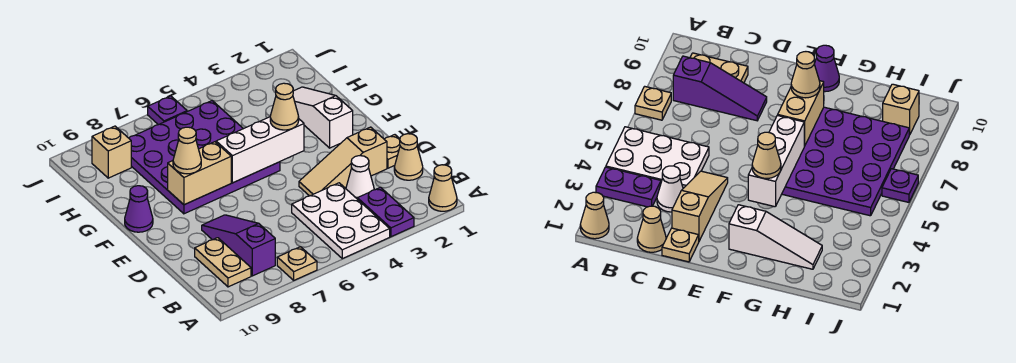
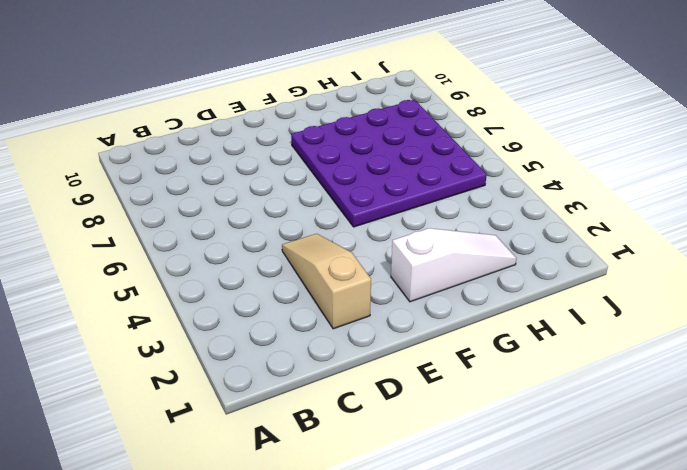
none -> tan cone A1 level 1
none -> purple plate A3:B3 level 1
none -> white plate A4:C5 level 1

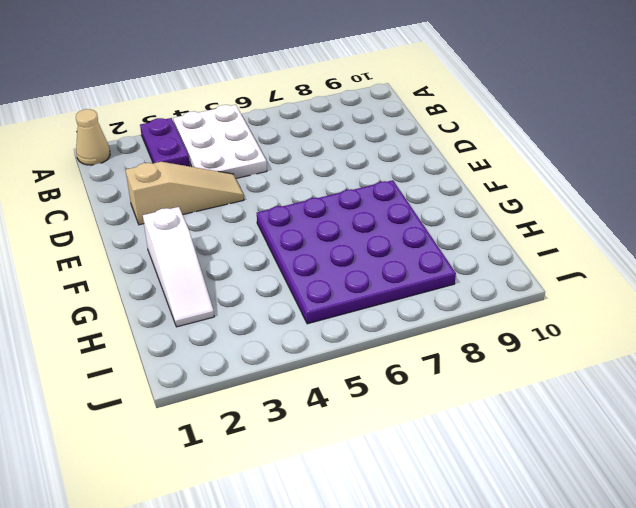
none -> tan plate A7 level 1
none -> purple slope B8:D8 level 1 top B
none -> tan plate B9:C9 level 1

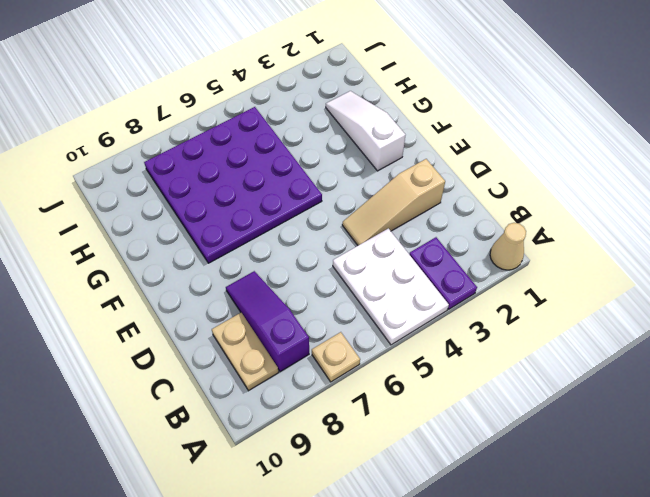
none -> tan cone C1 level 1
none -> white cone C3 level 1
none -> tan plate D1 level 1

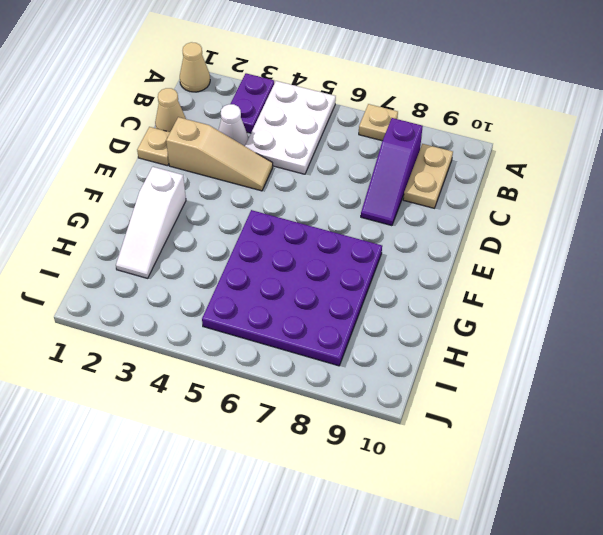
none -> purple cone F10 level 1
none -> tan brick I9 level 1
none -> purple plate J6 level 1

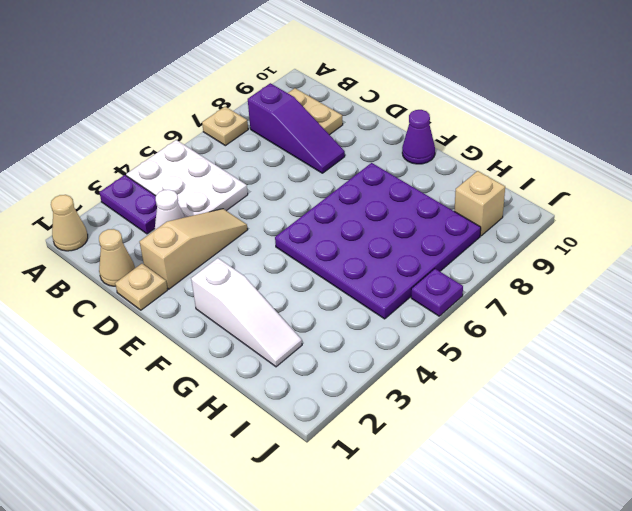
none -> white brick F4:F6 level 2
none -> tan brick F7:F8 level 2
none -> tan cone F4 level 3

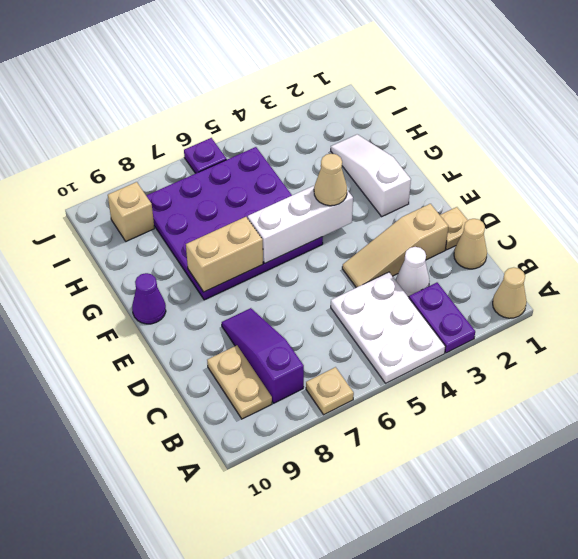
none -> tan cone F8 level 3

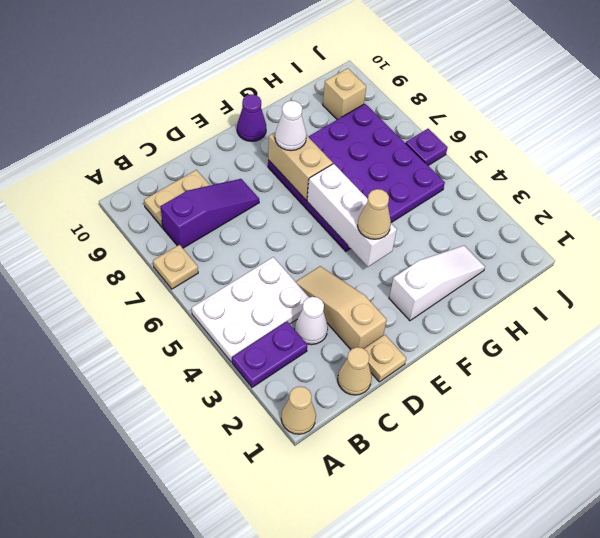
white cone F8 level 3 -> tan cone F8 level 3

